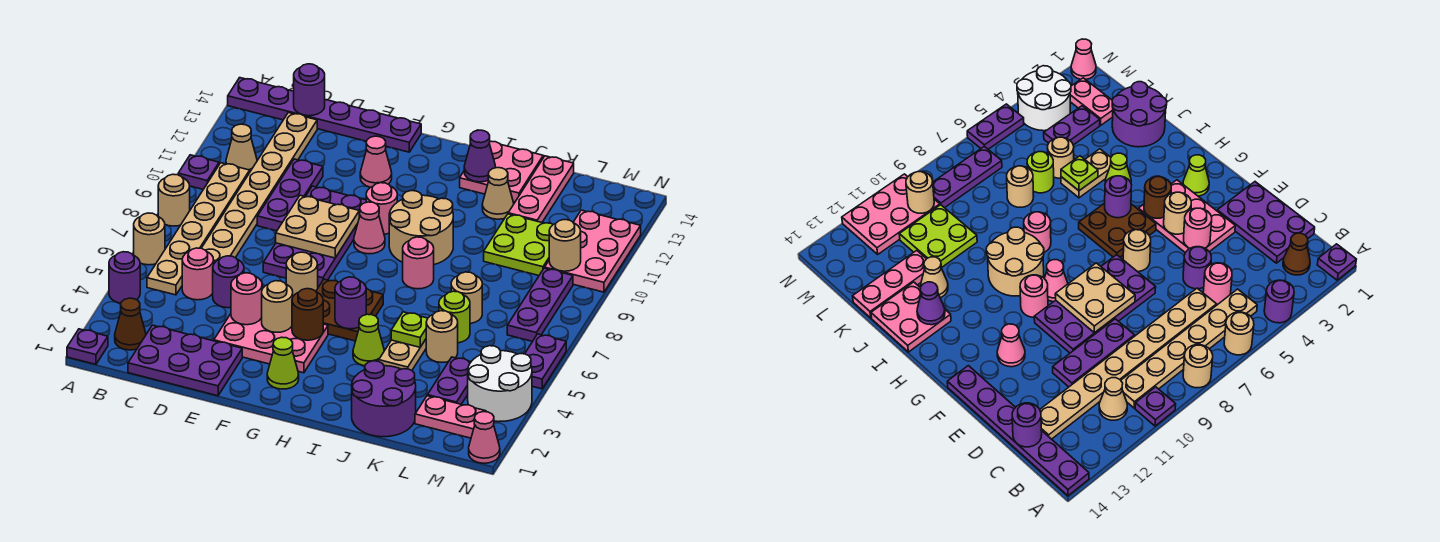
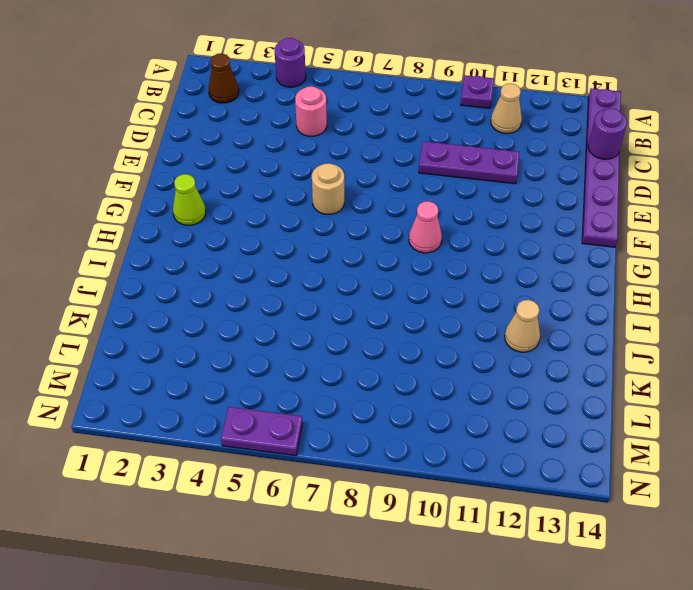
none -> purple plate A1 level 1
none -> tan round brick A6 level 1
none -> tan round brick A8 level 1
none -> tan plate B5:B10 level 1

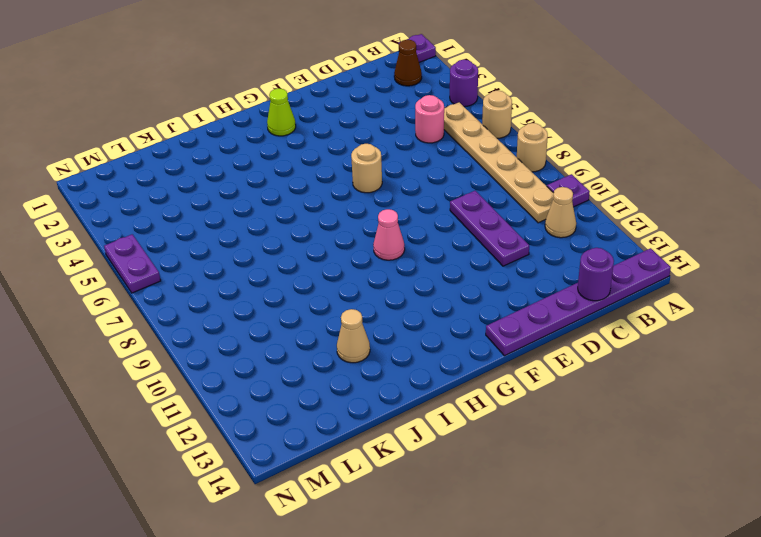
none -> purple plate C1:E2 level 1
none -> tan plate C6:C13 level 1
none -> purple round brick D5 level 1
none -> pink plate E3:G4 level 1

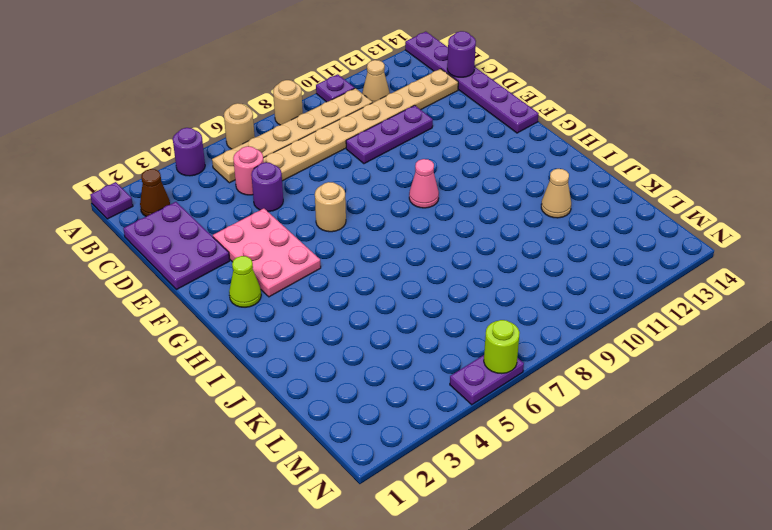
lime round brick N6 level 2 -> lime round brick K6 level 1
none -> purple plate E7:F10 level 1
none -> pink cone F12 level 1
none -> brown plate G5:H6 level 1
none -> pink round brick G10 level 1

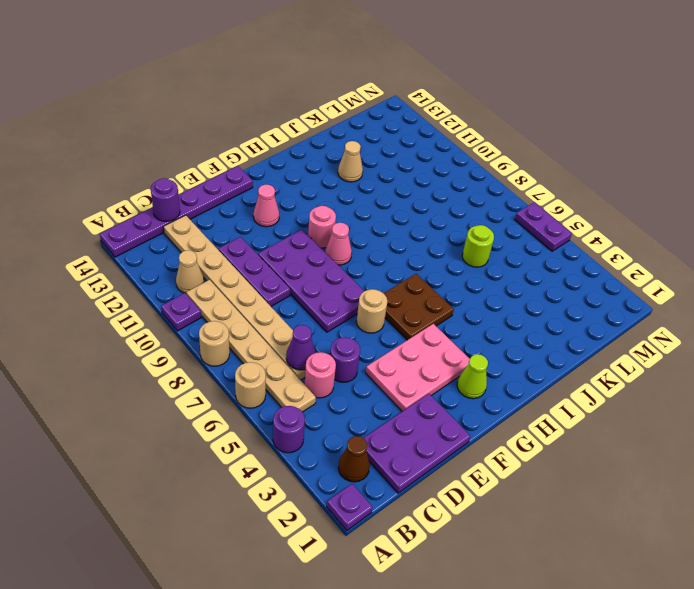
purple cone C6 level 2 -> purple cone I13 level 2
none -> tan round brick H9:I10 level 1
none -> lime cone I4 level 1
none -> pink round brick I8 level 1
none -> pink plate I13:J14 level 1

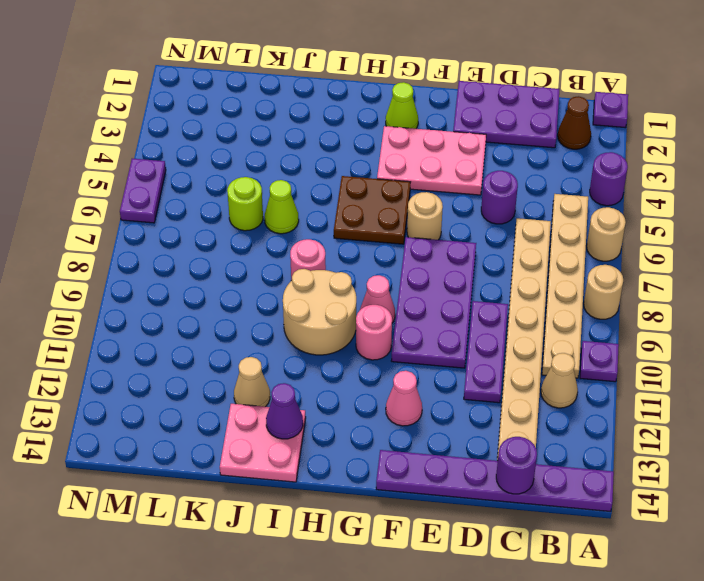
lime cone J6 level 1 -> lime cone I4 level 1
none -> pink round brick C5 level 1
none -> purple round brick J1:K2 level 1
none -> tan plate J4:J5 level 1
none -> tan round brick K5 level 1

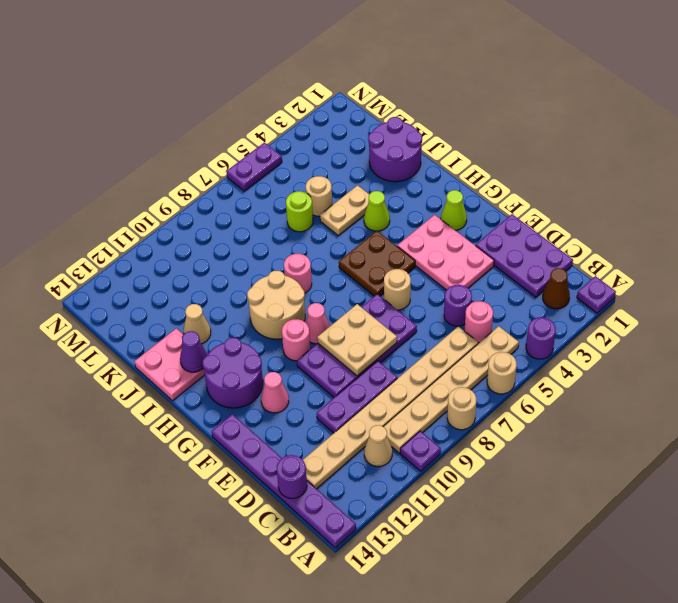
purple round brick G12:H13 level 1 -> none
none -> tan round brick K7 level 1
none -> lime plate K10:L11 level 1
none -> pink plate K12:K14 level 1
none -> pink plate L2:M2 level 1

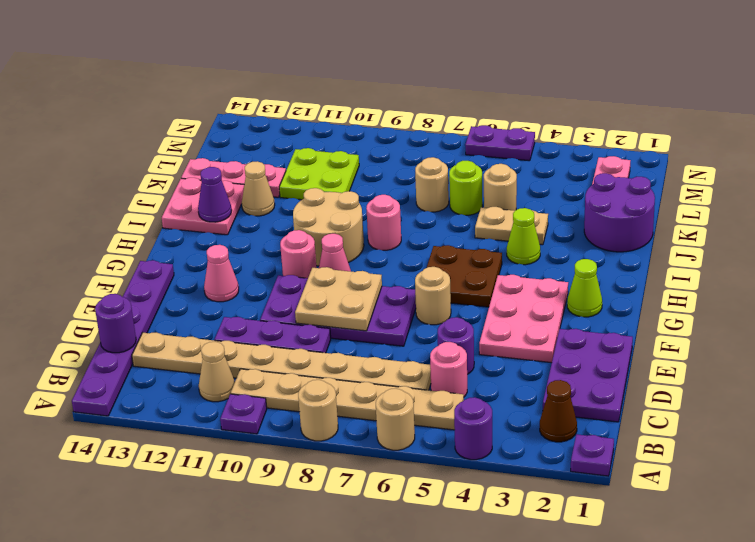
none -> purple plate L3:L4 level 1
none -> white round brick M3:N4 level 1
none -> purple plate M7:M9 level 1
none -> pink plate M10:N12 level 1

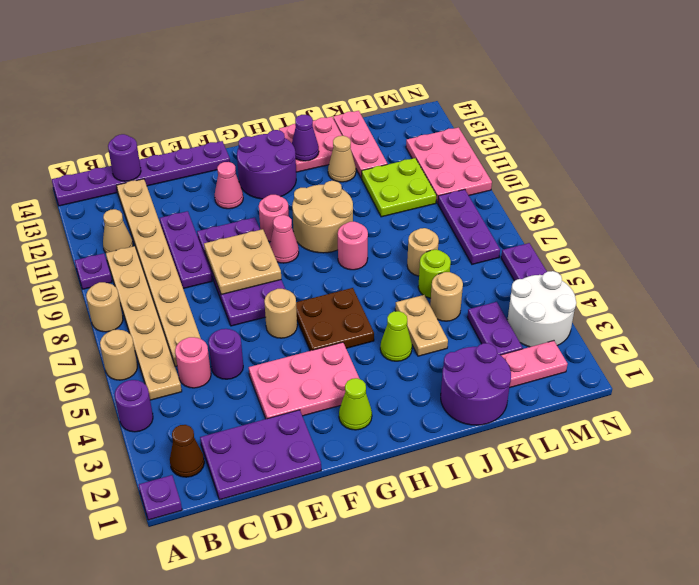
purple round brick G12:H13 level 1 -> none
none -> pink cone N1 level 1
none -> pink round brick E4 level 2
none -> tan round brick F4 level 2
none -> brown round brick G4 level 2

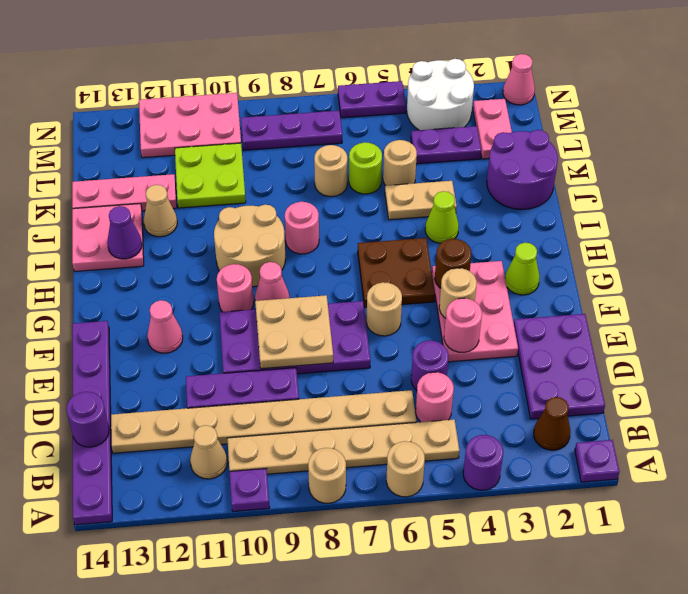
none -> purple round brick H5 level 2
none -> lime plate J5 level 2
none -> tan round brick M10 level 2

